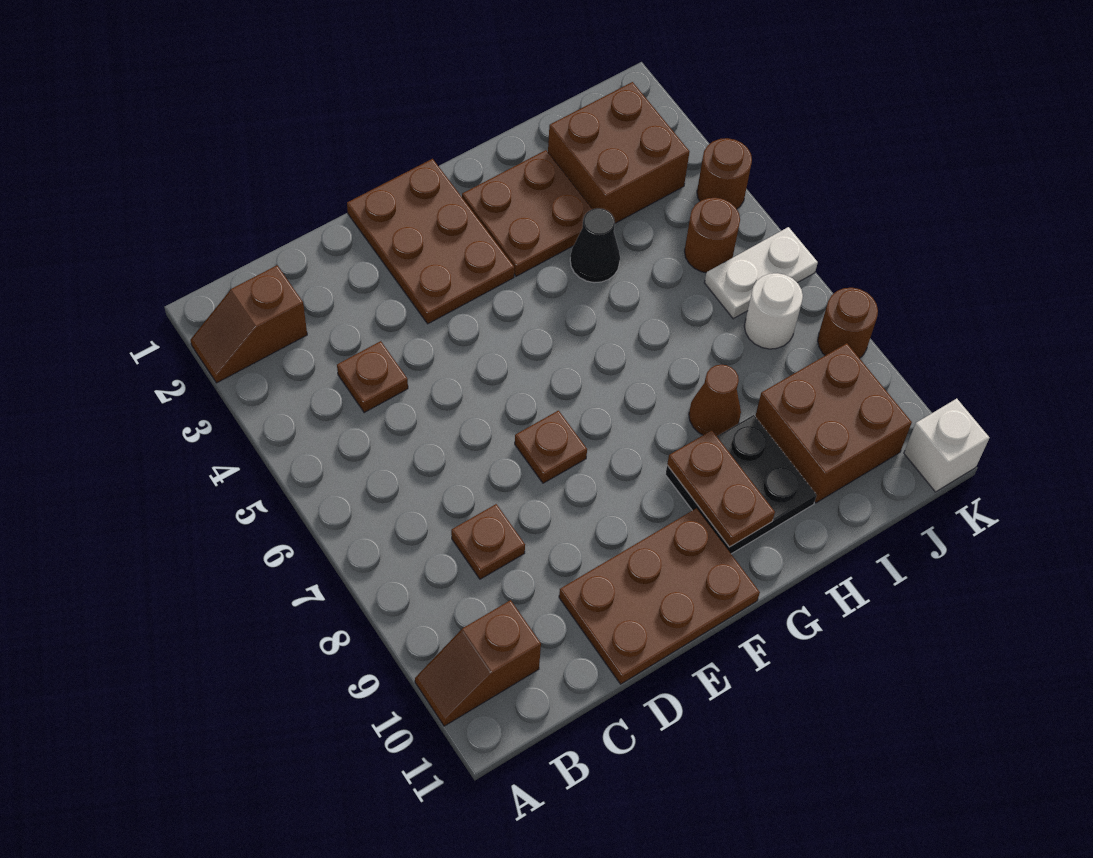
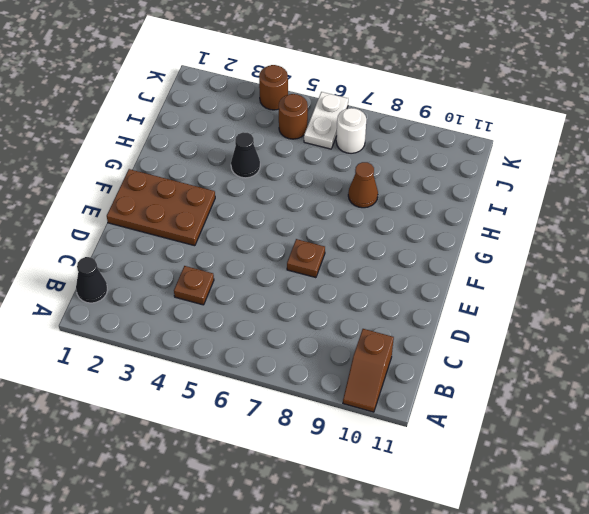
black cone B1 level 1 -> none
none -> brown slope A2:B2 level 1 top B
none -> brown plate C8 level 1
none -> brown plate D10:F11 level 1

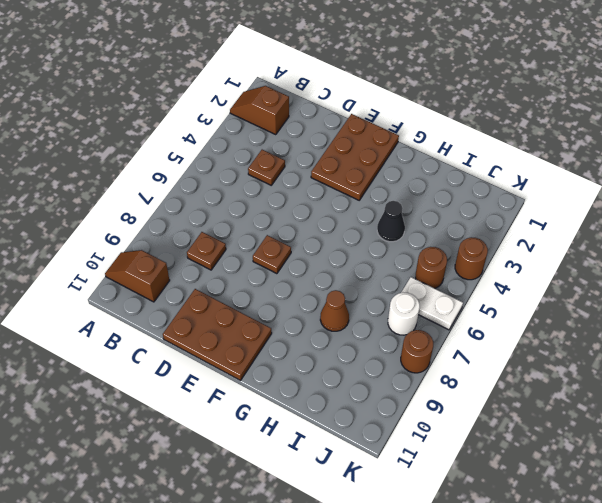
none -> brown plate G2:H3 level 1
none -> black plate G9:H10 level 1
none -> brown brick I2:J3 level 1

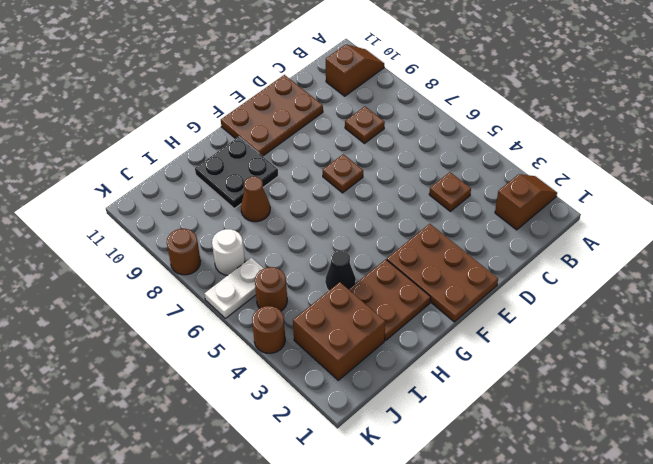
none -> brown brick I9:J10 level 1
none -> white brick K11 level 1
none -> brown plate G9:G10 level 2

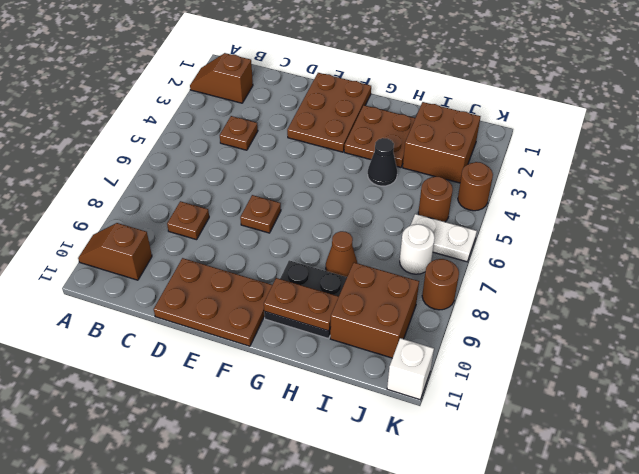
brown plate G10:H10 level 2 -> brown plate G9:G10 level 2

